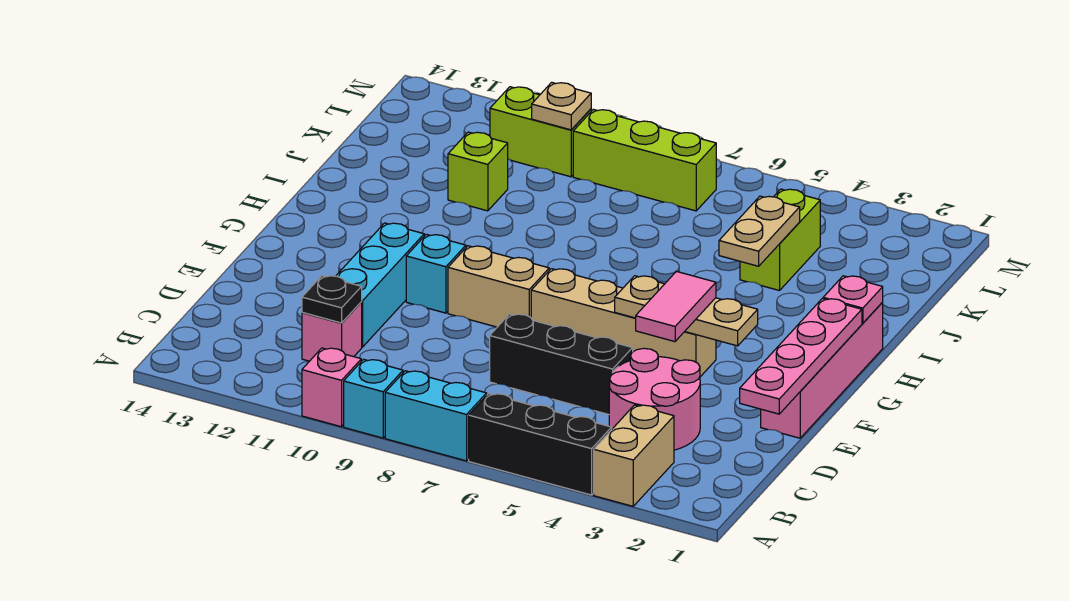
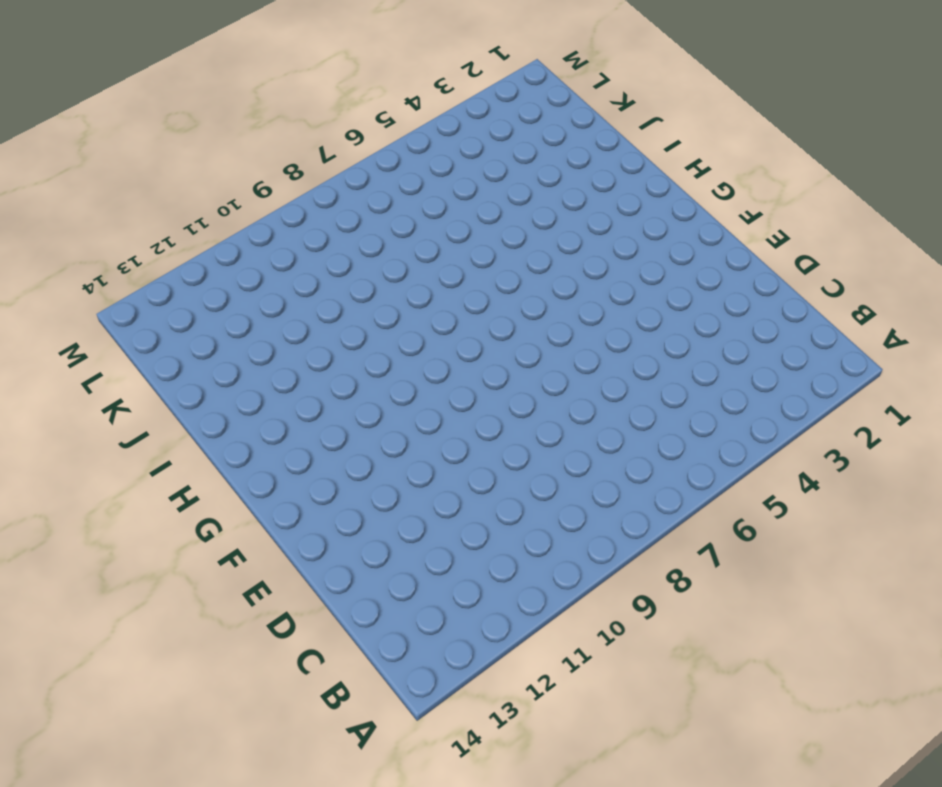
none -> tan brick A3:B3 level 1
none -> black brick A4:A6 level 1
none -> cyan brick A7:A8 level 1

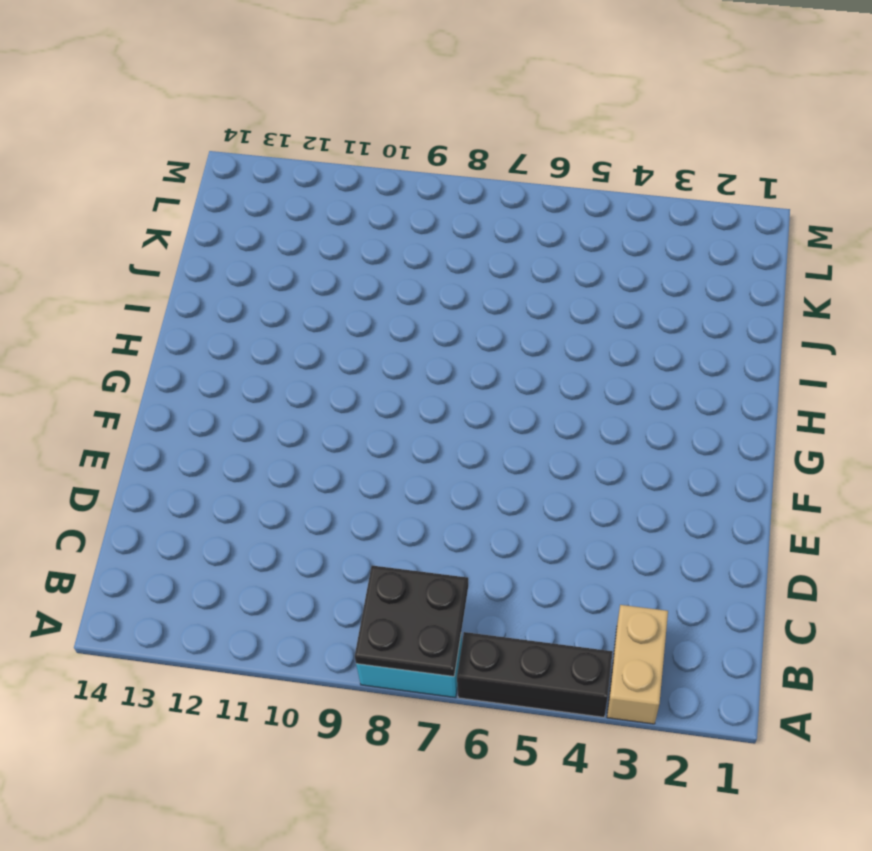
black plate A7:B8 level 2 -> none
none -> cyan brick A9 level 1
none -> pink brick A10 level 1
none -> pink round brick C3:D4 level 1

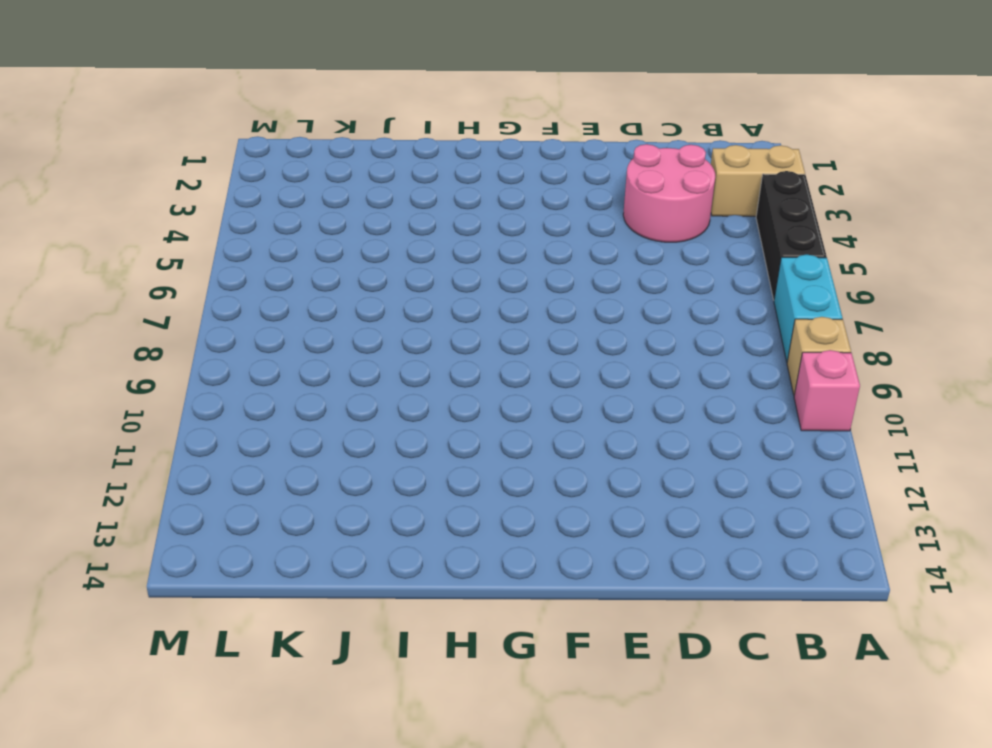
tan brick A9 level 1 -> cyan brick A9 level 1
none -> pink brick C11 level 1
none -> black brick D5:D7 level 1
none -> cyan brick D11:F11 level 1

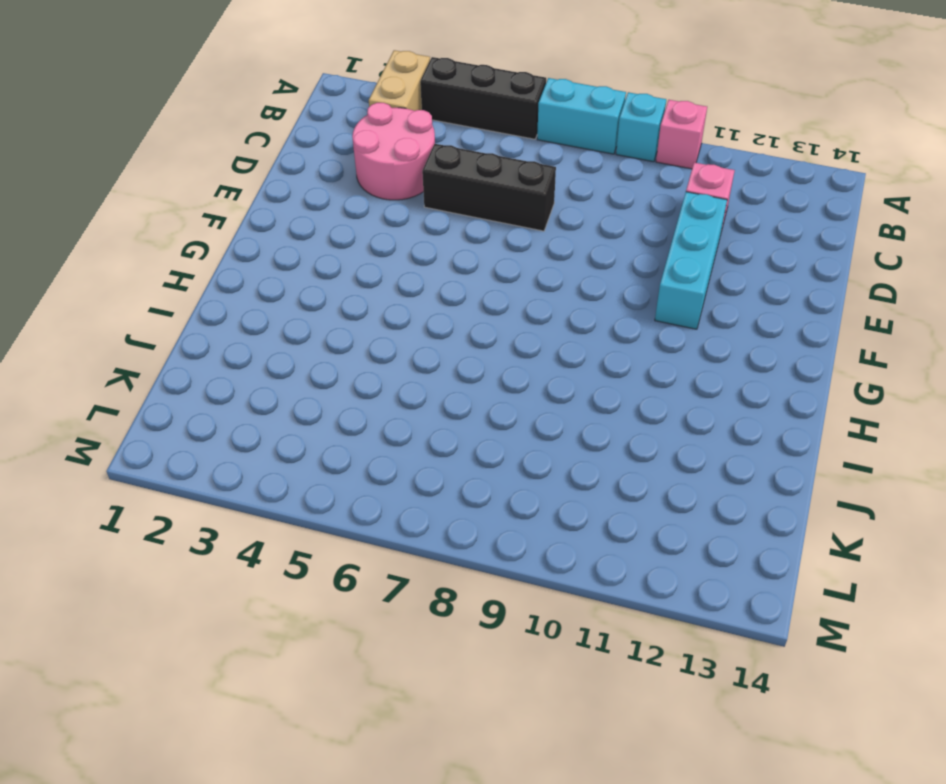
none -> pink brick E1:H1 level 1
none -> tan brick F4:F7 level 1
none -> tan brick F8:F9 level 1

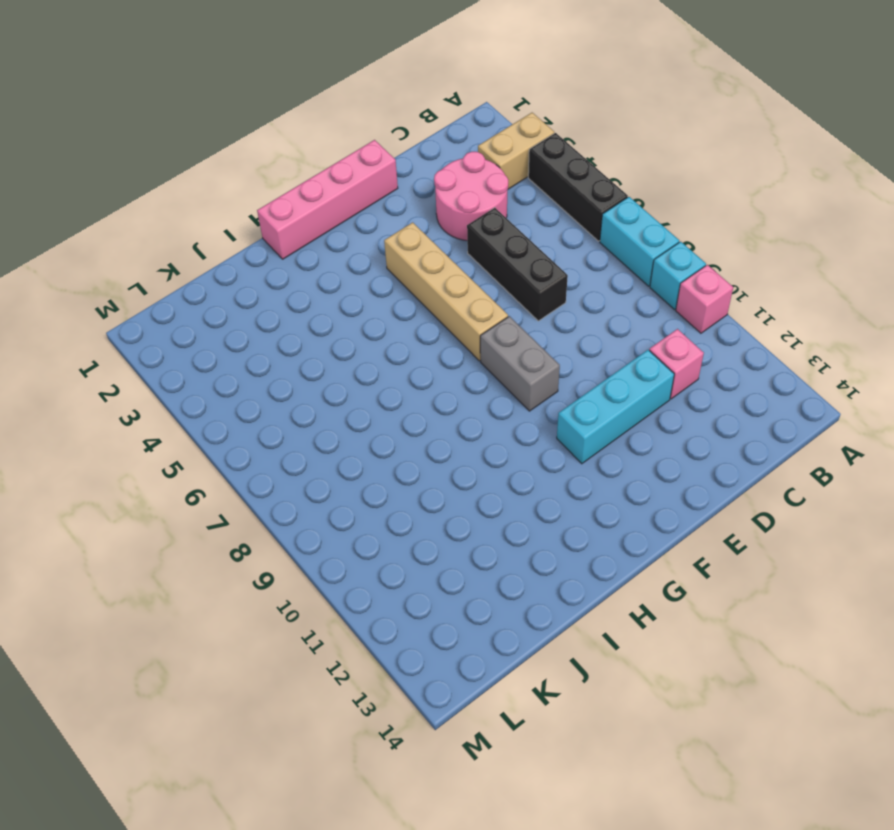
grey brick F8:F9 level 1 -> tan brick F8:F9 level 1
none -> cyan brick F10 level 1
none -> lime brick J4:K4 level 1
none -> lime brick J11 level 1

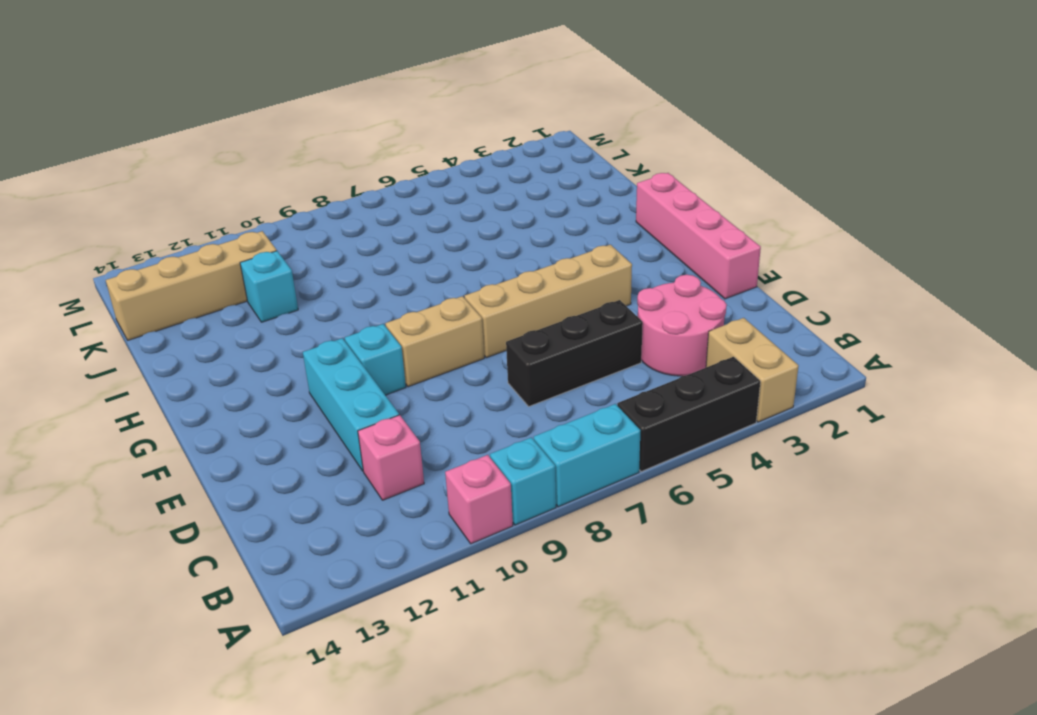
cyan brick J11 level 1 -> lime brick J11 level 1
tan brick K11:K14 level 1 -> none
none -> lime brick J4:K4 level 1
none -> lime brick L7:L9 level 1
none -> lime brick L10:L11 level 1

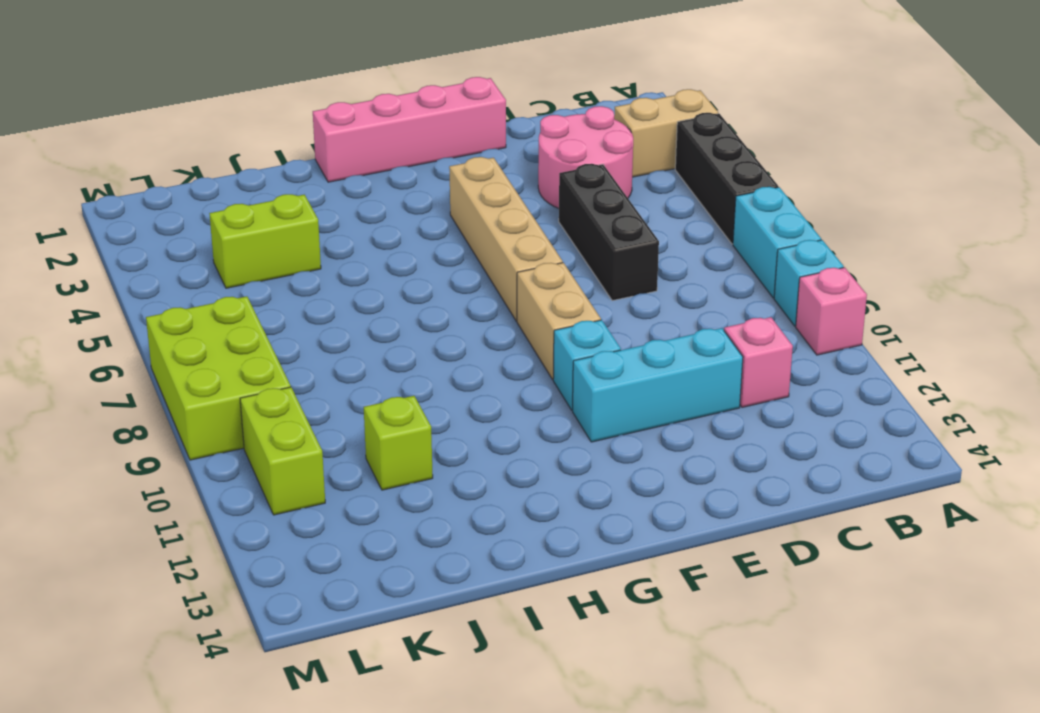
lime brick L7:M9 level 1 -> lime brick L7:L9 level 1
none -> black plate C11 level 2
none -> pink plate D1:G1 level 2
none -> tan plate F3:F5 level 2

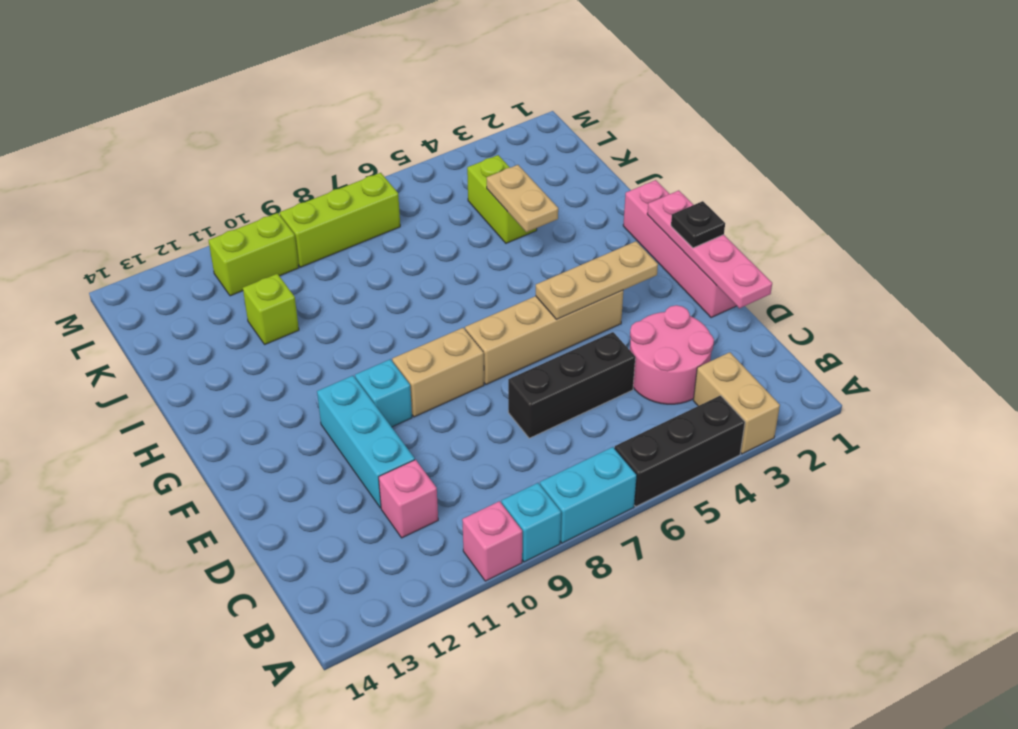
black plate F1 level 3 -> black plate C11 level 2
none -> pink plate H1 level 2
none -> tan plate L10 level 2
none -> pink tile E4:F4 level 3

